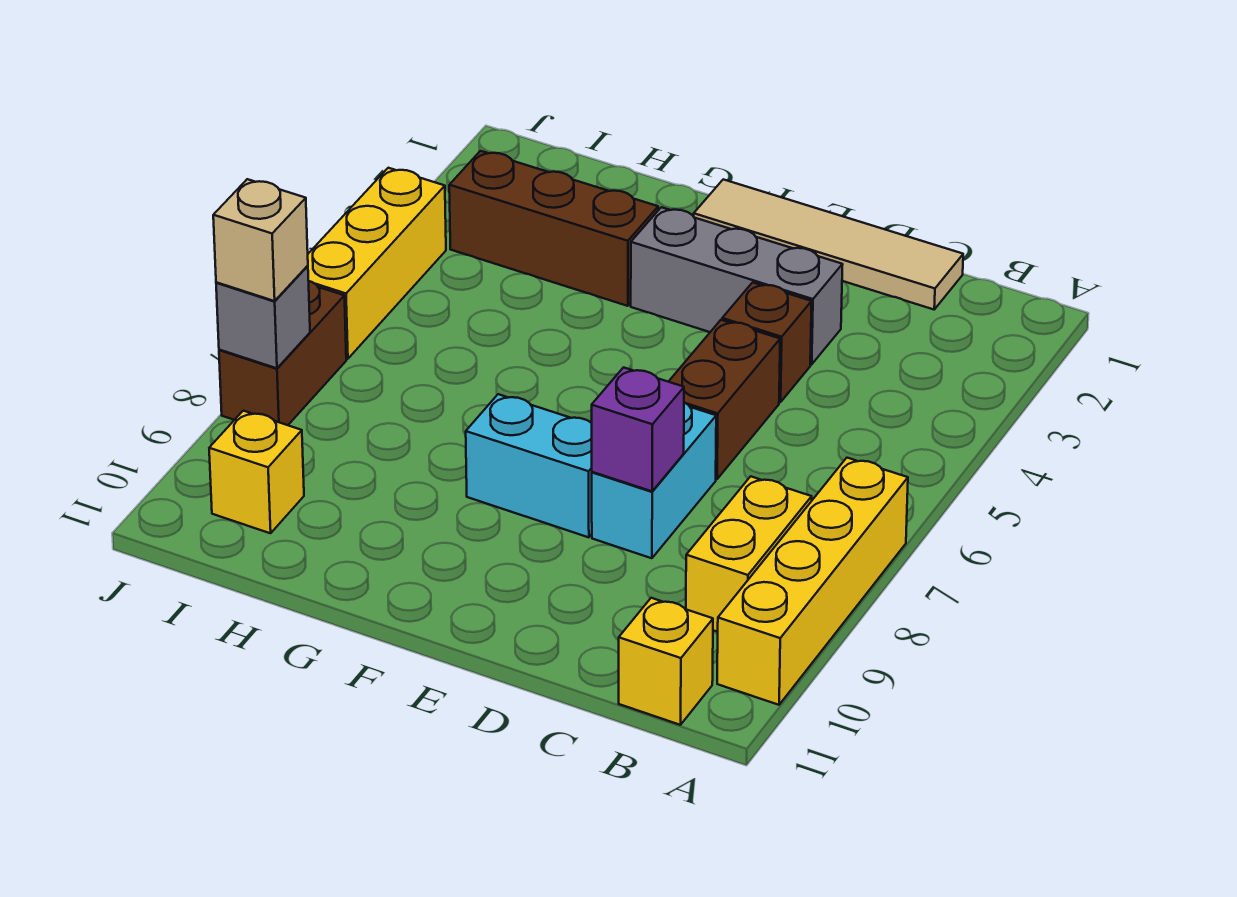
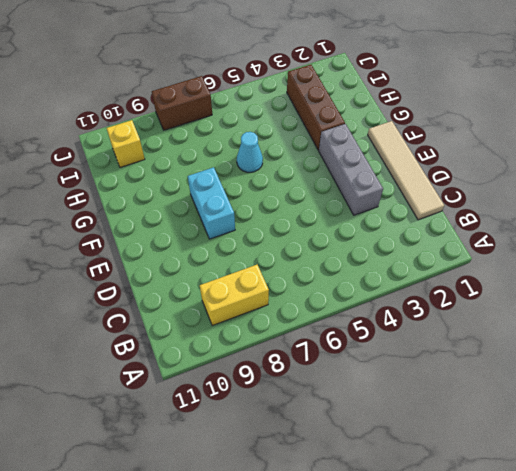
cyan cone G6 level 1 -> none
none -> yellow brick A7:A10 level 1
none -> yellow brick B11 level 1
none -> brown brick D4 level 1

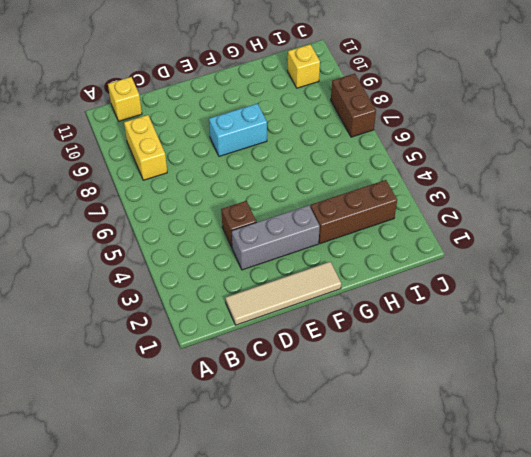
none -> yellow brick A7:A10 level 1
none -> brown brick D5:D6 level 1
none -> cyan brick D7:D8 level 1

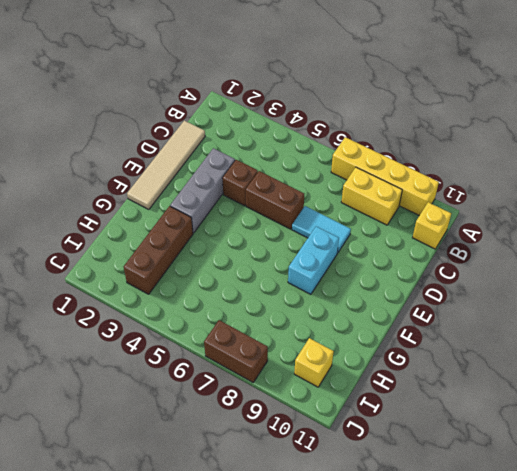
cyan tile D7:D8 level 1 -> cyan brick D7:D8 level 1
none -> yellow brick J4:J6 level 1
none -> purple brick D8 level 2
none -> grey brick J8 level 2

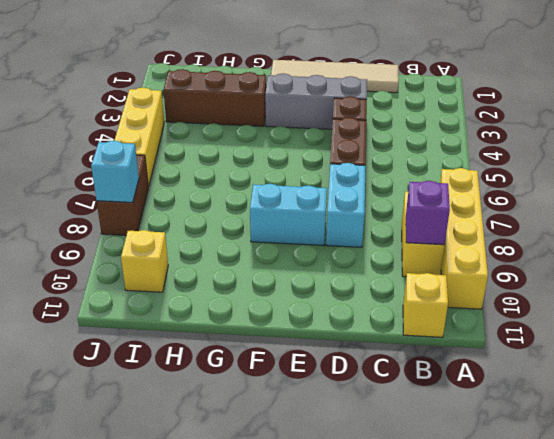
purple brick B9 level 2 -> purple brick D8 level 2
cyan brick J8 level 2 -> grey brick J8 level 2
none -> tan brick J8 level 3

